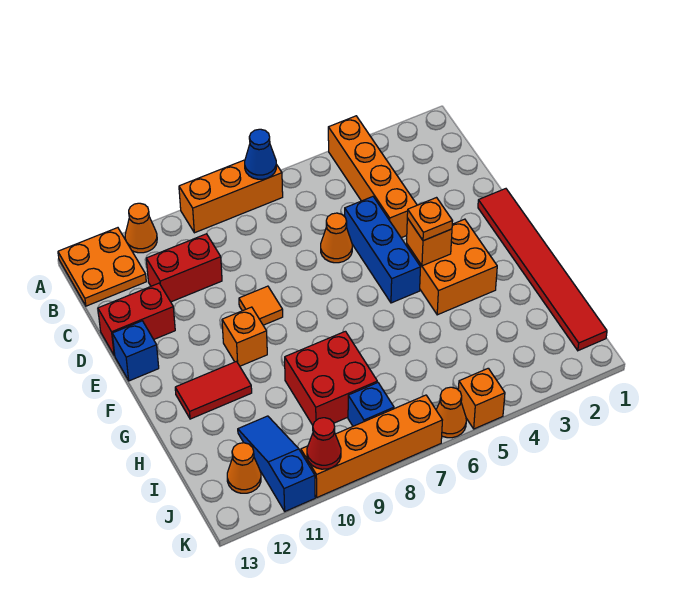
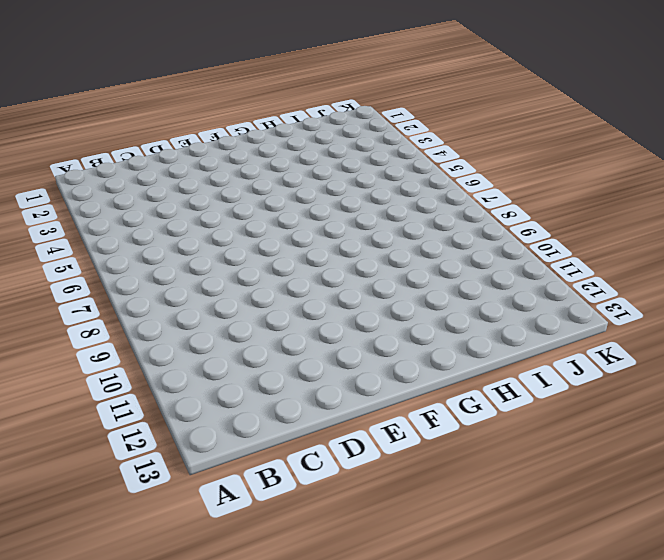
none -> orange brick A4:D4 level 1
none -> orange brick A7:A9 level 1
none -> orange cone A11 level 1

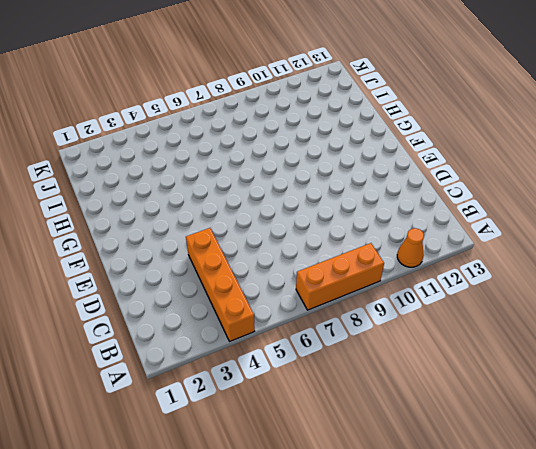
none -> orange plate A12:B13 level 1
none -> red brick C10:C11 level 1
none -> blue brick D5:F5 level 1

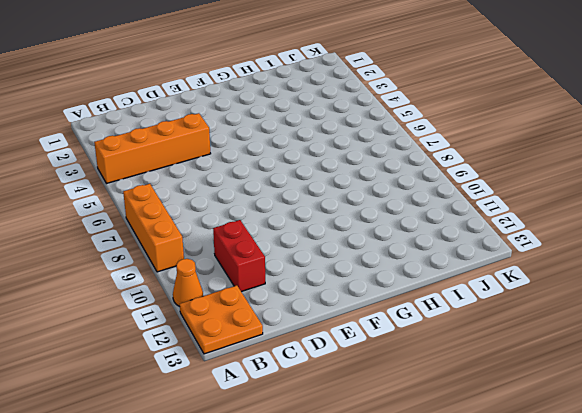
none -> blue brick D5:F5 level 1
none -> orange cone D6 level 1
none -> red brick D12:D13 level 1

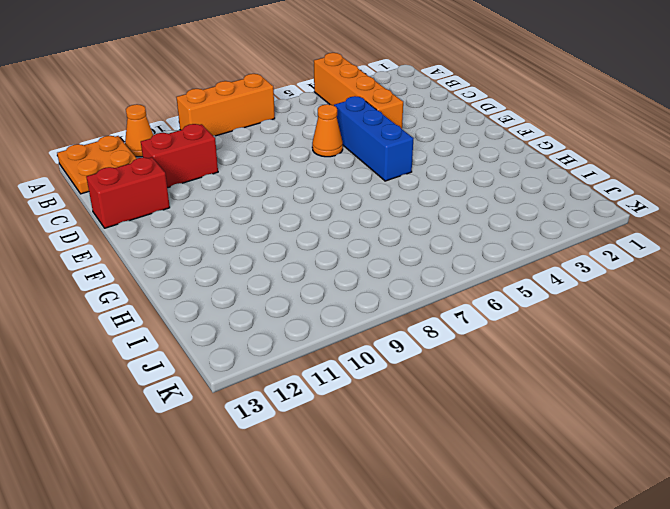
none -> red tile E1:J1 level 1
none -> orange tile E9 level 1
none -> blue brick E13 level 1

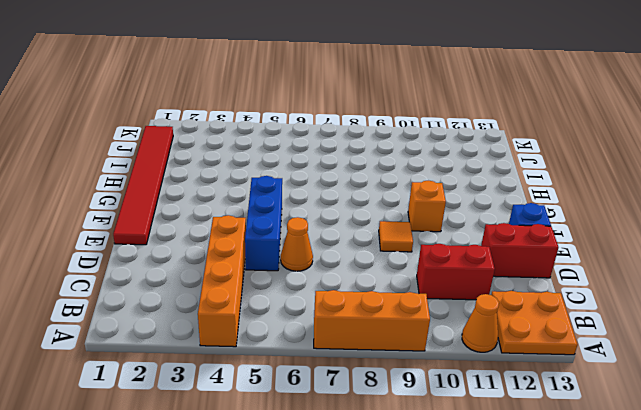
none -> orange brick F3:G4 level 1
none -> red tile G11:G12 level 1
none -> red brick H8:I9 level 1

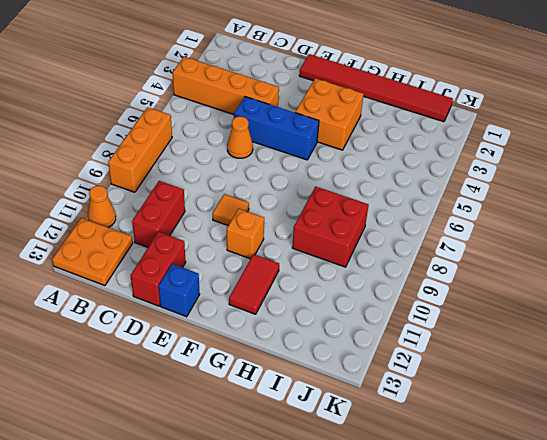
none -> blue slope I11:K11 level 1 top K
none -> blue brick J8 level 1
none -> orange cone J12 level 1

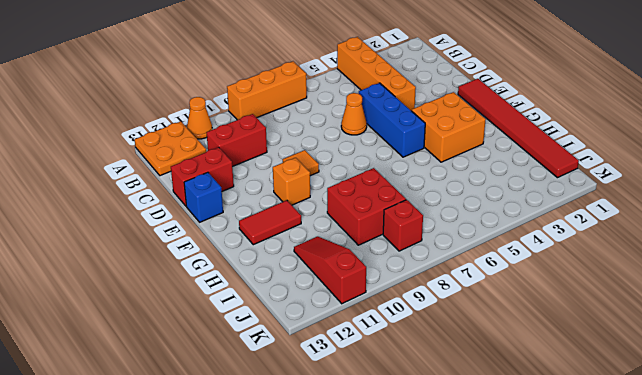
red slope I11:K11 level 1 top K -> blue slope I11:K11 level 1 top K
red brick J8 level 1 -> blue brick J8 level 1
none -> orange cone J12 level 1
none -> orange brick K5 level 1
none -> orange cone K6 level 1

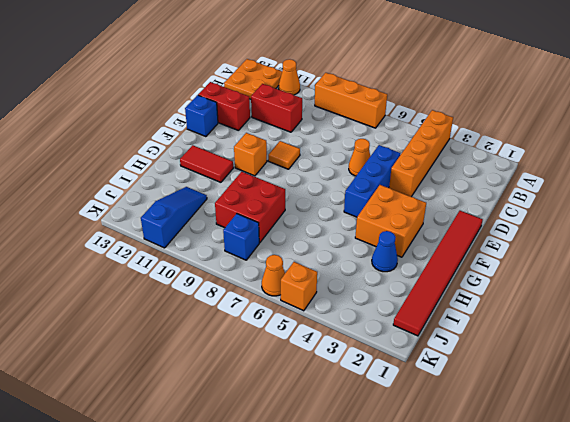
blue cone H3 level 1 -> blue cone A7 level 2
none -> orange cone J12 level 1
none -> orange brick K7:K10 level 1
none -> orange brick F4 level 2

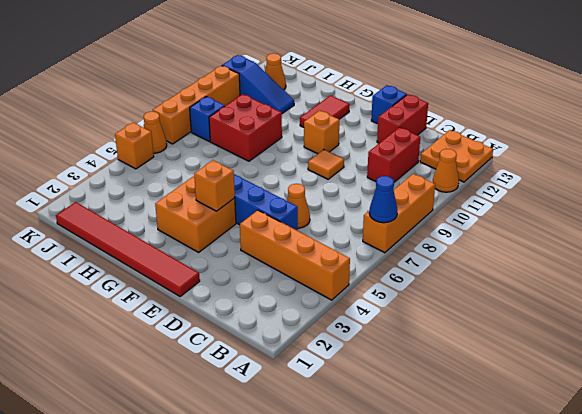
none -> red cone K10 level 2
none -> orange plate F4 level 3

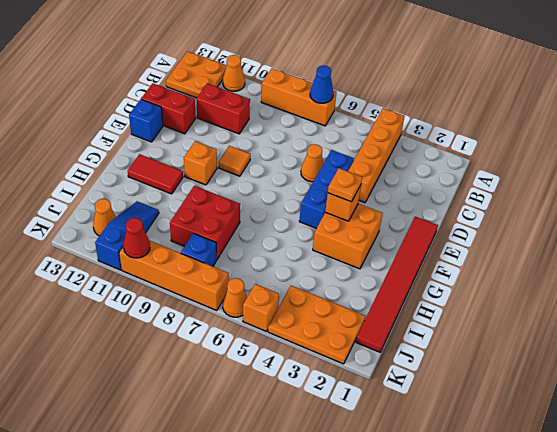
orange plate J2:K4 level 1 -> none

